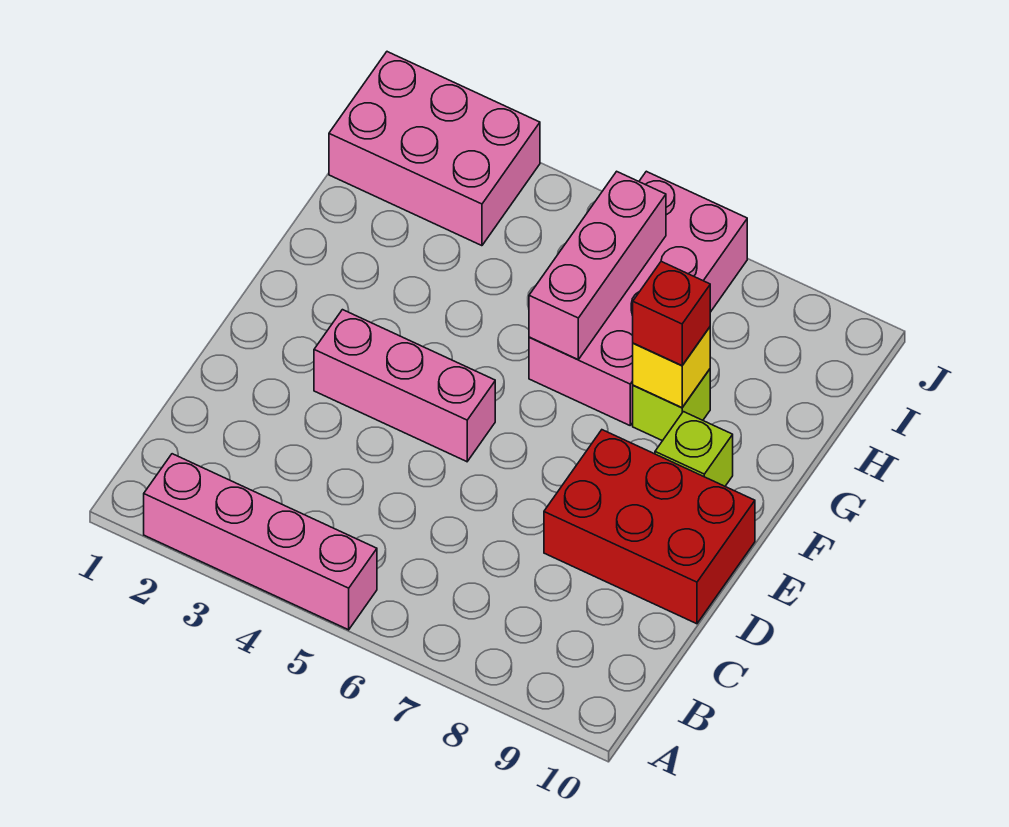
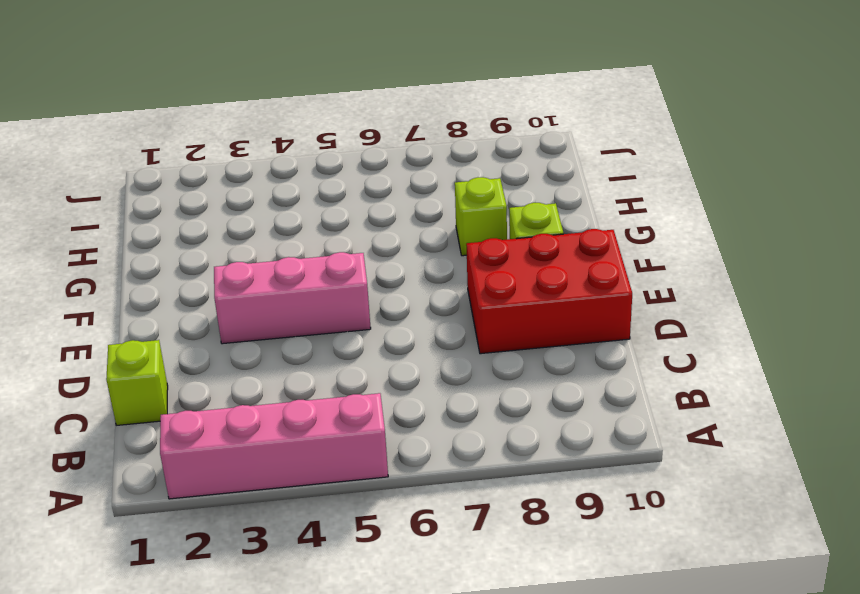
lime brick C1 level 1 -> none
none -> pink brick G6:J7 level 1
none -> pink brick I1:J3 level 1

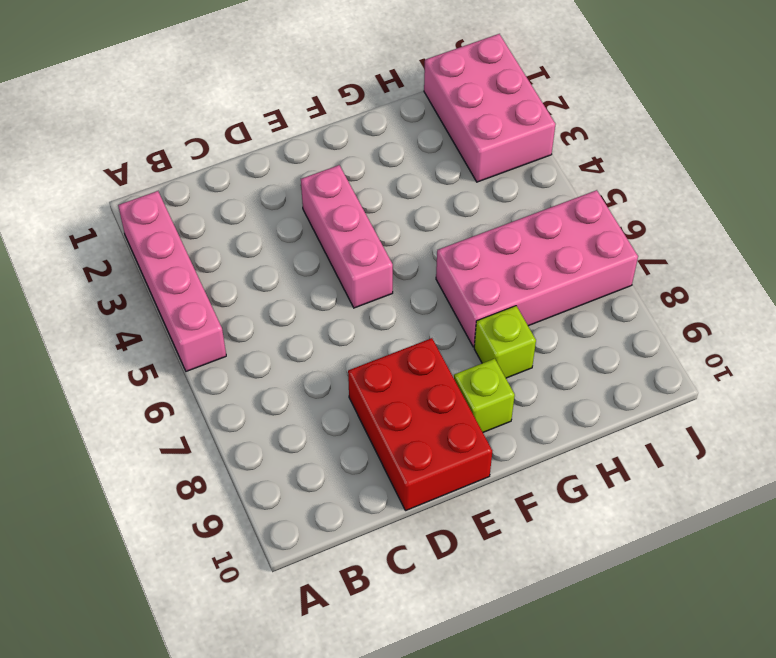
none -> pink brick G6:I6 level 2
none -> yellow brick G8 level 2

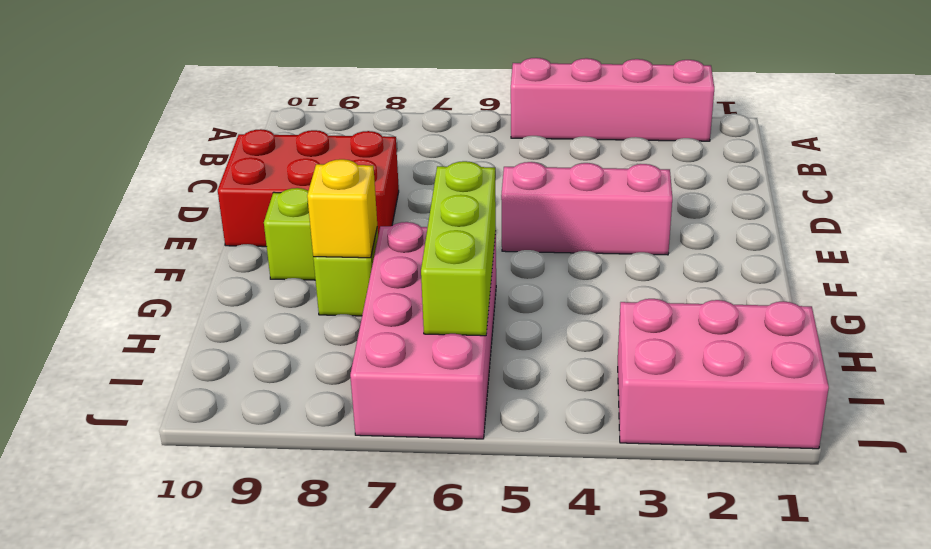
lime brick G6:I6 level 2 -> pink brick G6:I6 level 2
none -> red brick G8 level 3

